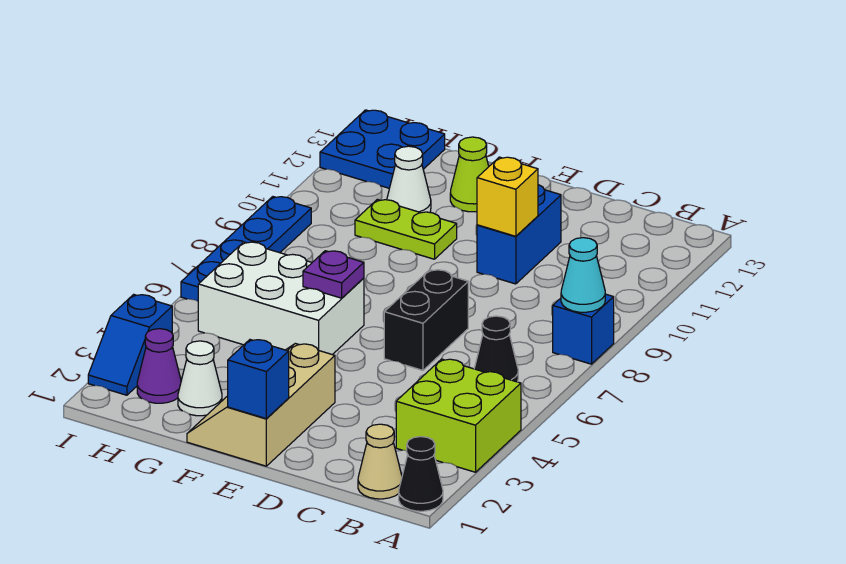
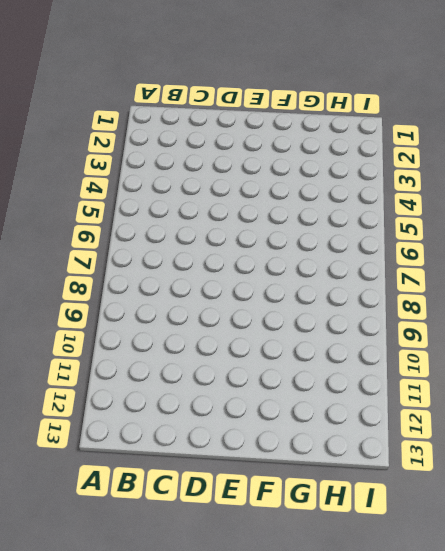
none -> black cone A1 level 1
none -> lime brick A3:B4 level 1
none -> blue brick A8 level 1

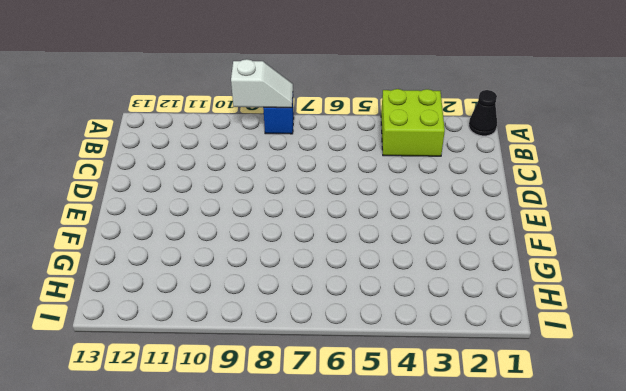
white slope A8:A9 level 2 top 9 -> cyan cone A8 level 2
none -> tan cone B1 level 1
none -> black cone B6 level 1
none -> black brick D6:D7 level 1

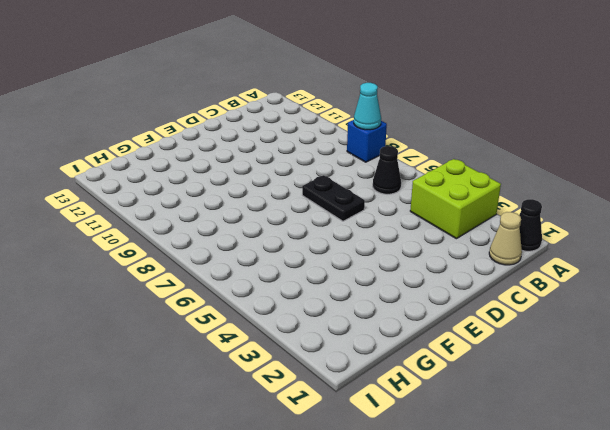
black plate D6:D7 level 1 -> black brick D6:D7 level 1
none -> blue brick D10:D11 level 1
none -> tan slope E1:F3 level 1 top E
none -> white brick F5:H6 level 1

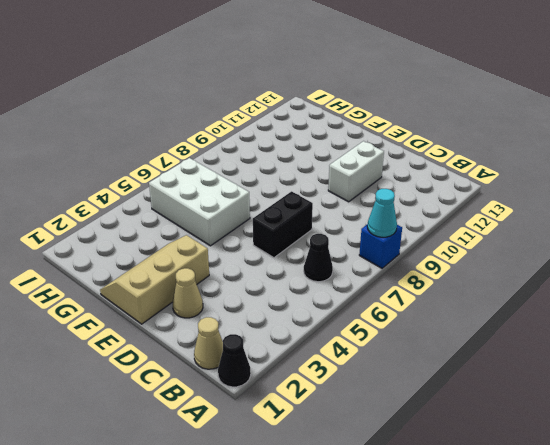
tan cone D2 level 1 -> none
white brick D10:D11 level 1 -> blue brick D10:D11 level 1
none -> lime brick A3:B4 level 1
none -> lime plate F10:G10 level 1
none -> lime cone F12 level 1

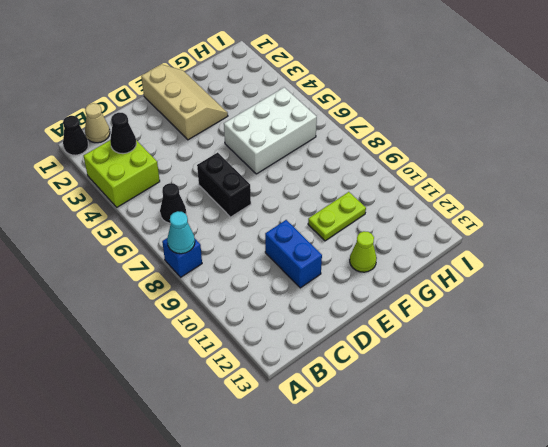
black cone B3 level 2 -> none
none -> white cone G2 level 1
none -> white cone G11 level 1
none -> purple cone H2 level 1

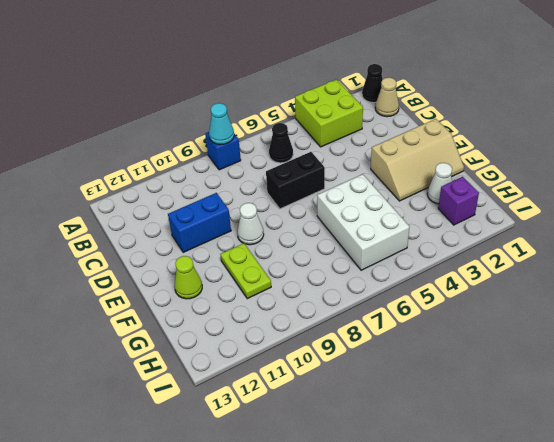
white cone E9 level 1 -> white cone G11 level 1
purple brick H2 level 1 -> purple cone H2 level 1
none -> blue plate H12:I13 level 1
none -> blue slope I2:I3 level 1 top 3
none -> blue plate I6:I9 level 1

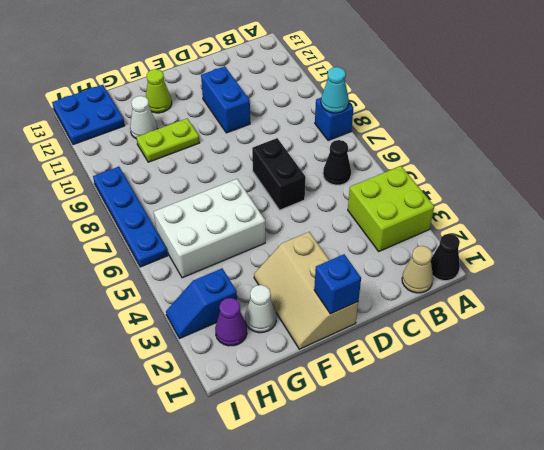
blue slope H3:I3 level 1 top H -> blue slope I2:I3 level 1 top 3
none -> yellow brick D10 level 2
none -> purple plate F6 level 2

